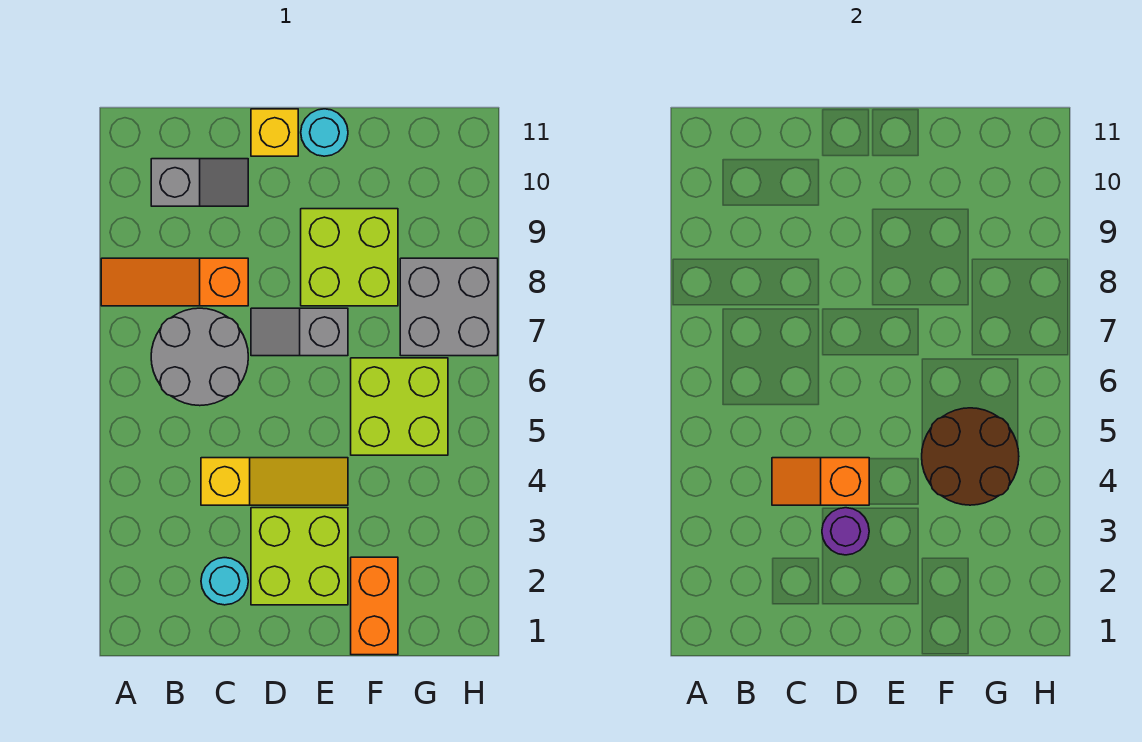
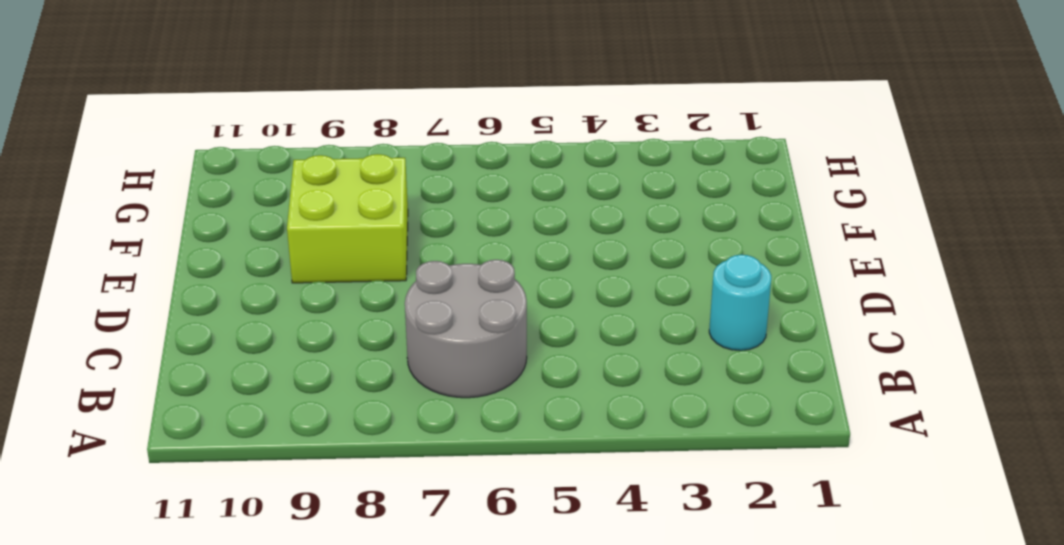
none -> orange slope A8:C8 level 1 top C
none -> grey slope B10:C10 level 1 top B
none -> yellow slope C4:E4 level 1 top C

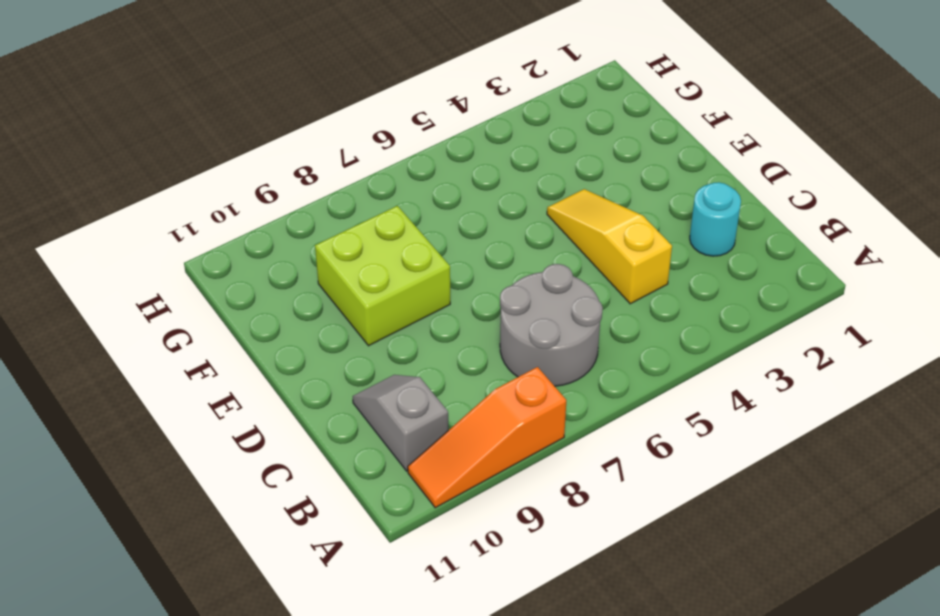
orange slope A8:A10 level 1 top 8 -> orange slope A8:C8 level 1 top C
none -> lime brick D2:E3 level 1
none -> grey slope D7:E7 level 1 top E
none -> yellow brick D11 level 1

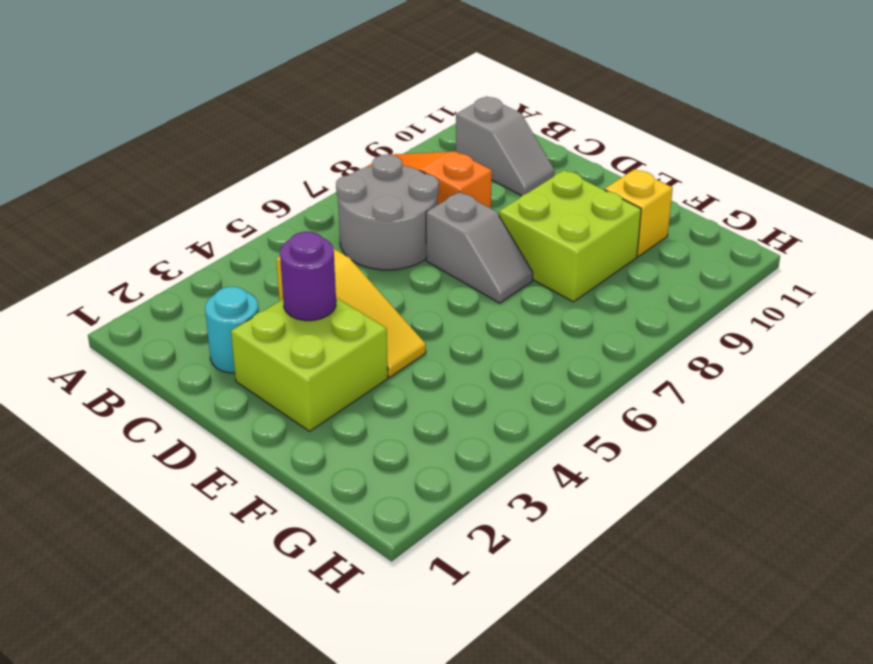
grey slope D7:E7 level 1 top D -> grey slope D7:E7 level 1 top E
yellow brick F10 level 1 -> yellow brick D11 level 1
none -> cyan round brick E11 level 1
none -> orange brick F1:F2 level 1
none -> lime brick F5:G6 level 1

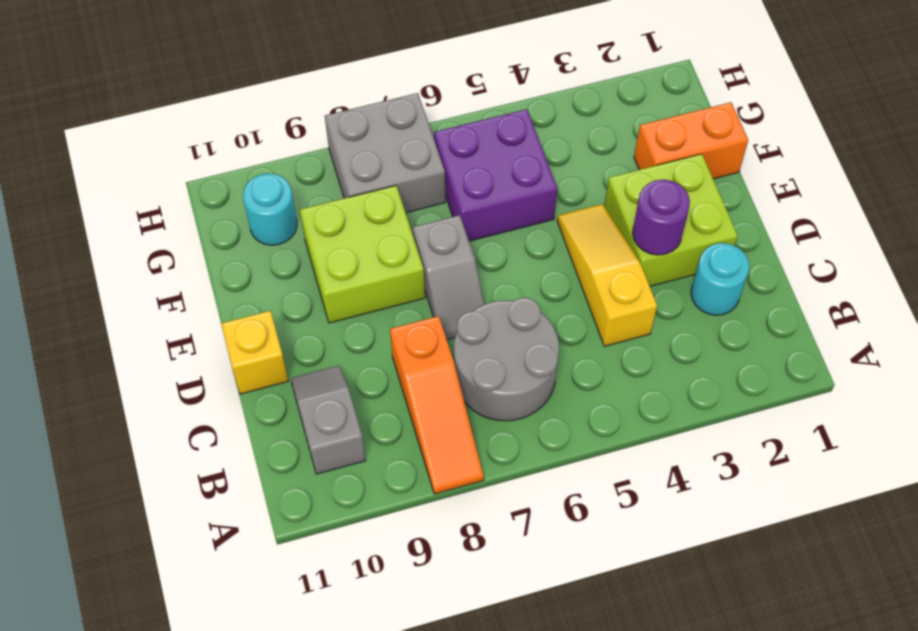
purple brick F5:G6 level 1 -> lime brick F5:G6 level 1
cyan round brick G10 level 1 -> cyan round brick E11 level 1
none -> orange slope C4:D4 level 2 top D
none -> brown round brick F4:G5 level 2

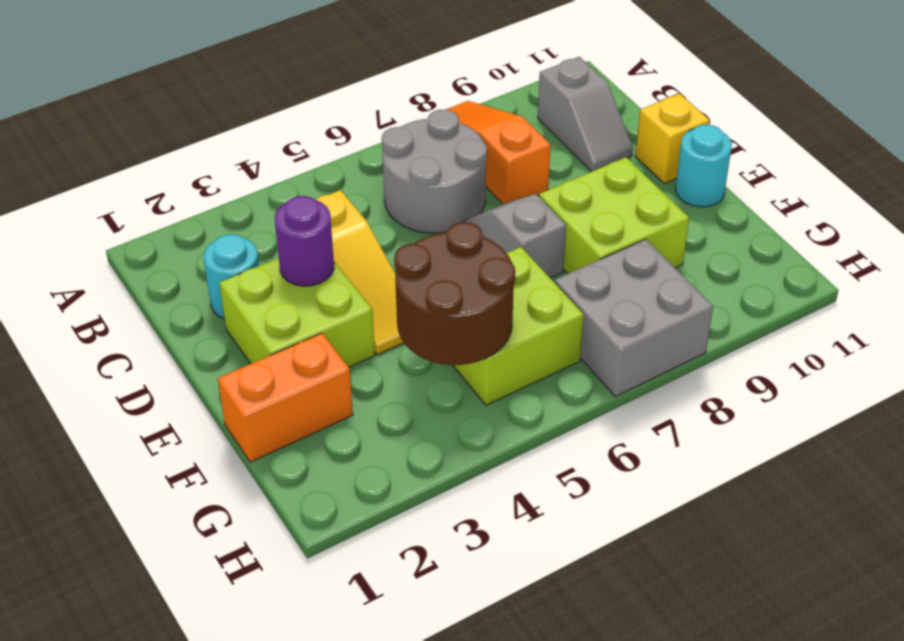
none -> orange slope C4:D4 level 2 top D

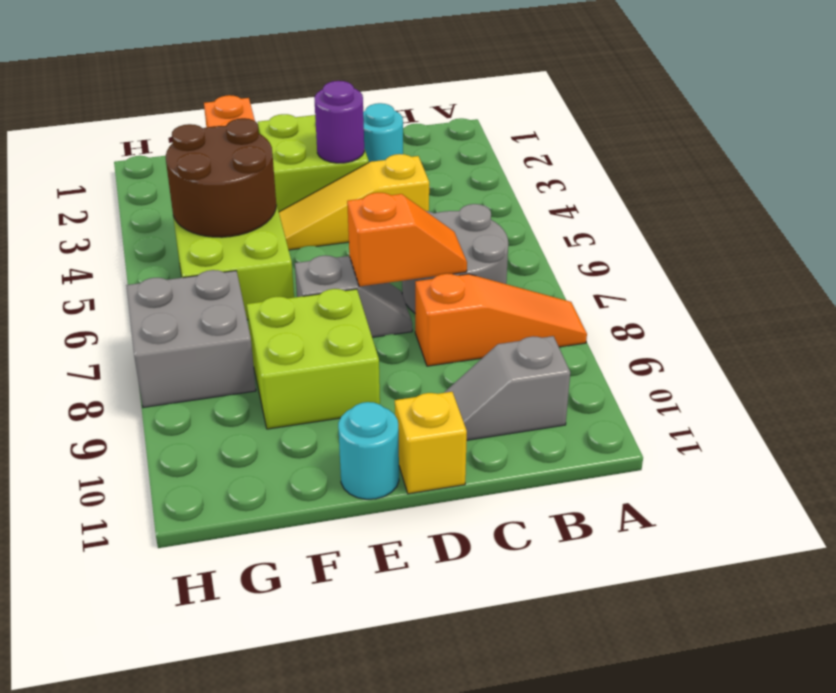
orange slope C7:D7 level 2 top D -> orange slope C4:D4 level 2 top D

